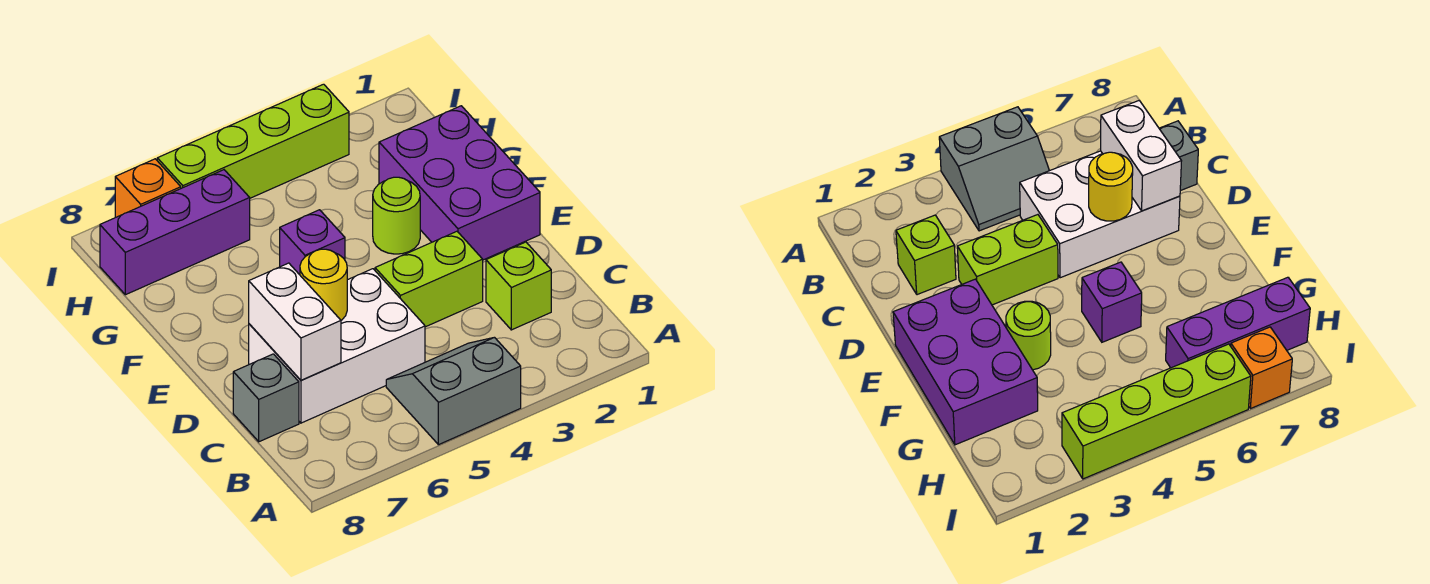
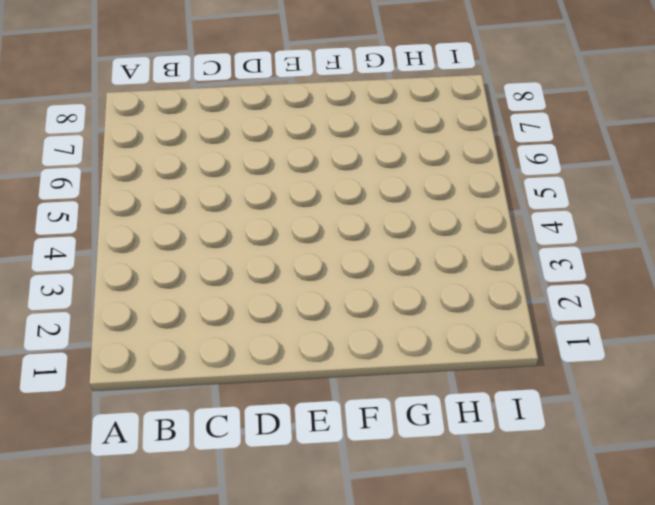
none -> grey slope A4:B5 level 1 top A
none -> lime brick C2 level 1
none -> white brick C5:D7 level 1

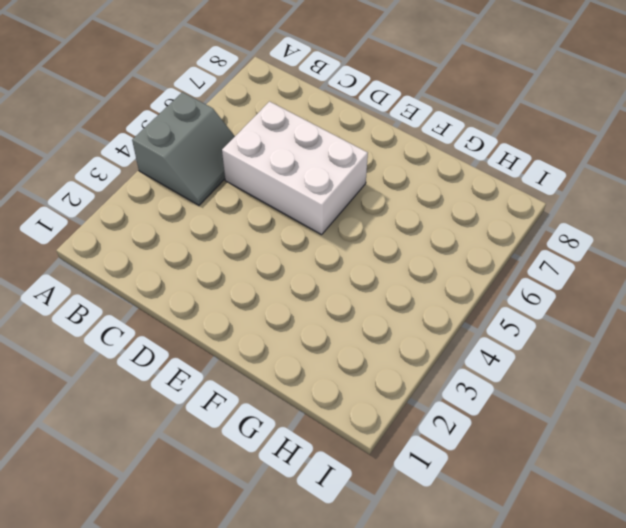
white brick C5:E6 level 1 -> white brick C5:D7 level 1
none -> lime brick C2 level 1
none -> grey brick C8 level 1
none -> lime brick D3:D4 level 1

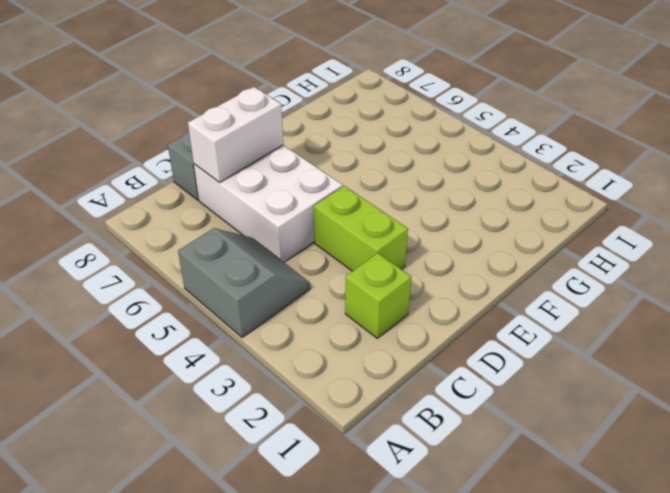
none -> purple brick E1:G2 level 1
none -> lime round brick F3 level 1
none -> purple brick F5 level 1

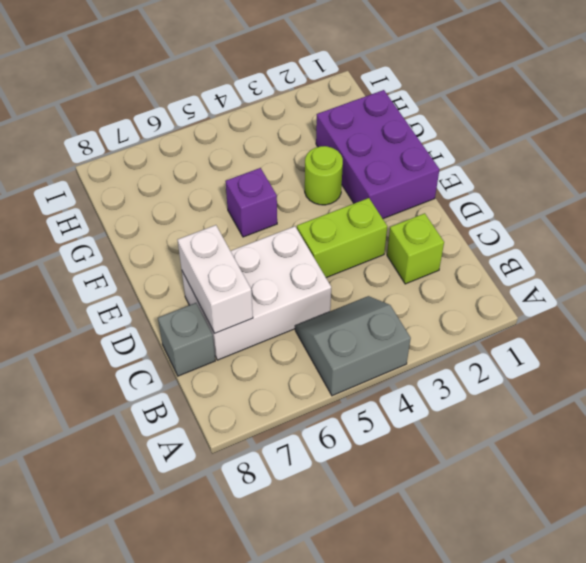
none -> purple brick H6:H8 level 1
none -> lime brick I3:I6 level 1
none -> orange brick I7 level 1

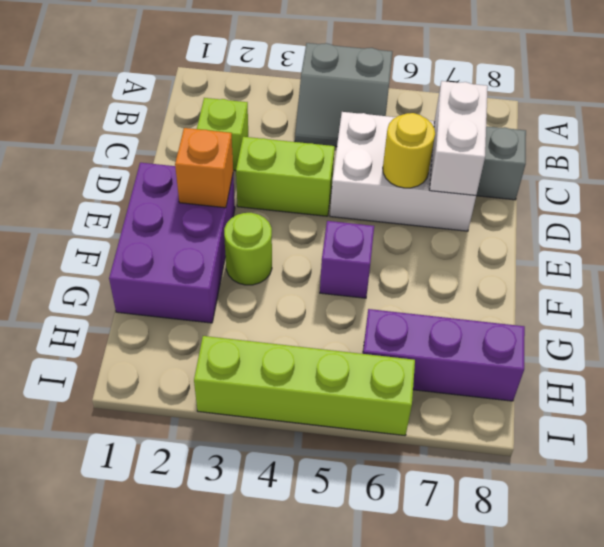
orange brick E2 level 2 -> orange brick I7 level 1

